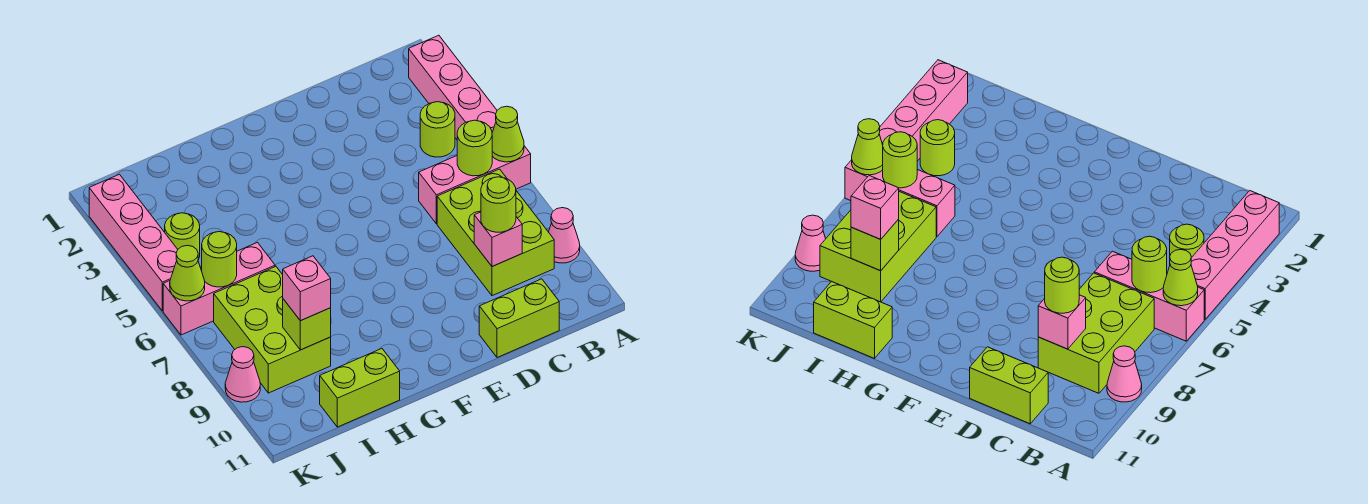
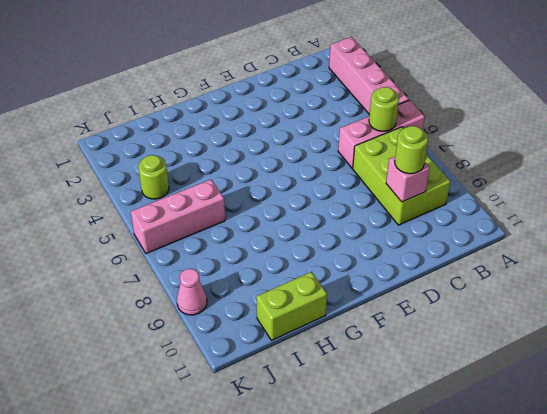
none -> pink cone A9 level 1
none -> lime round brick B4 level 1
none -> lime brick C11:D11 level 1

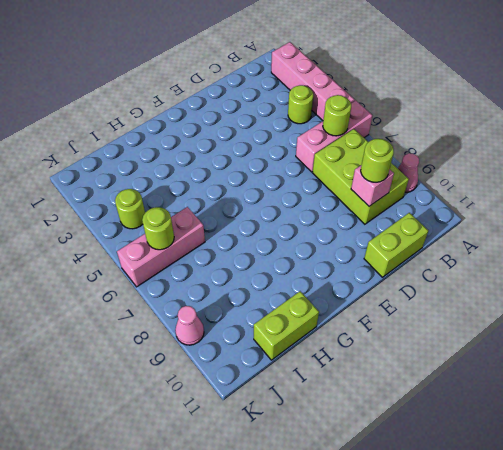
none -> lime brick I7:J9 level 1
none -> pink brick K2:K5 level 1
none -> lime cone A6 level 2

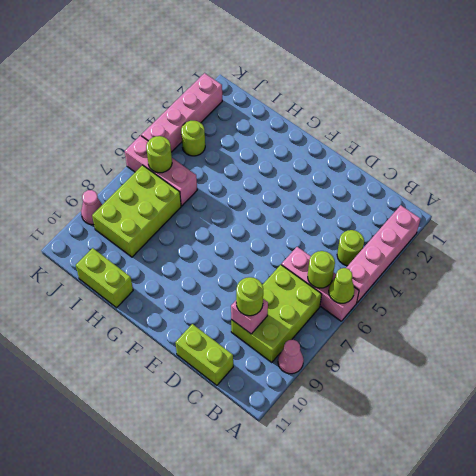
none -> lime brick I9 level 2
none -> lime cone K6 level 2
none -> pink brick I9 level 3

